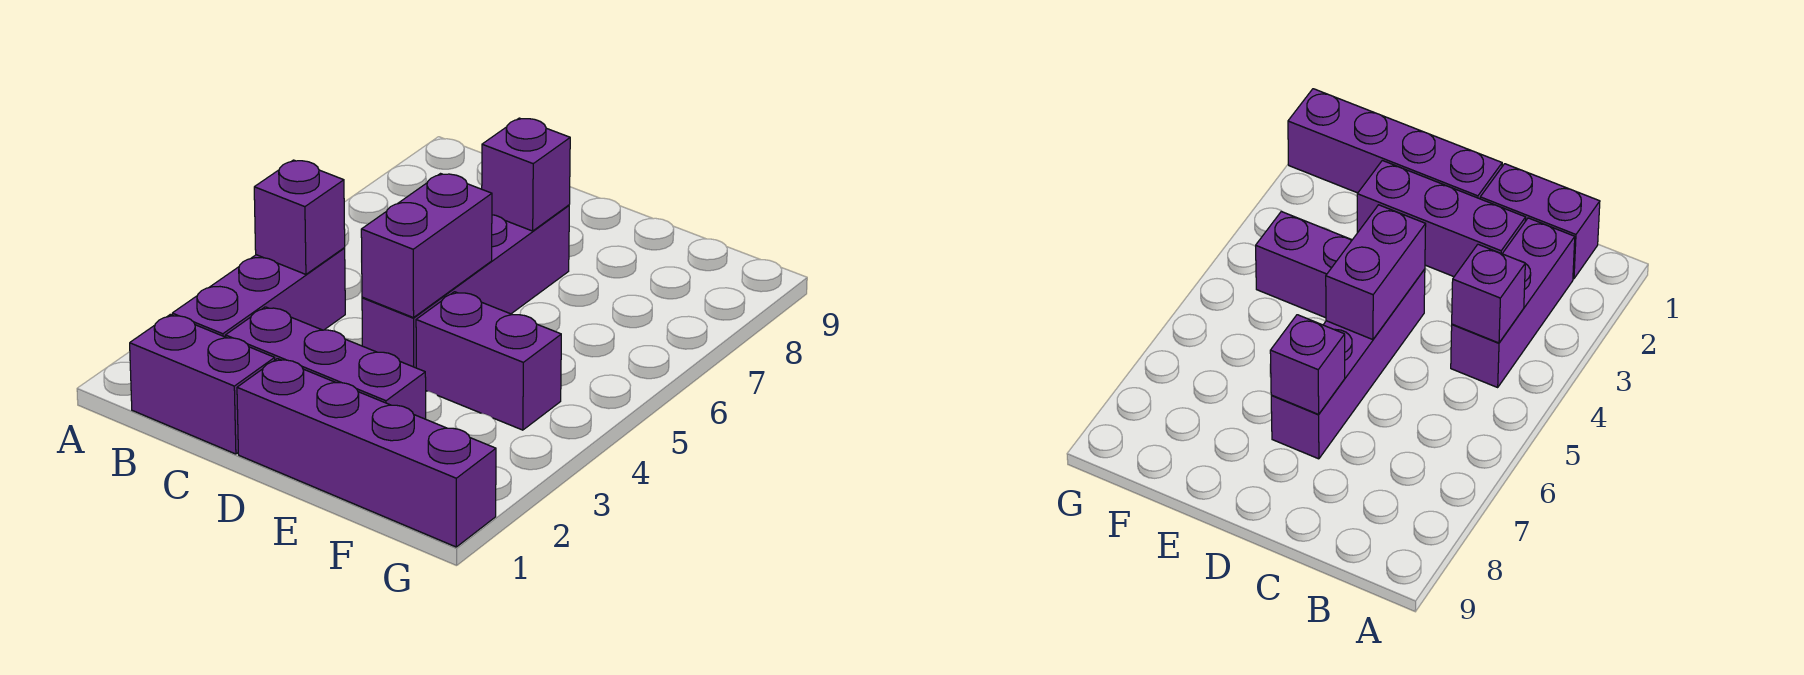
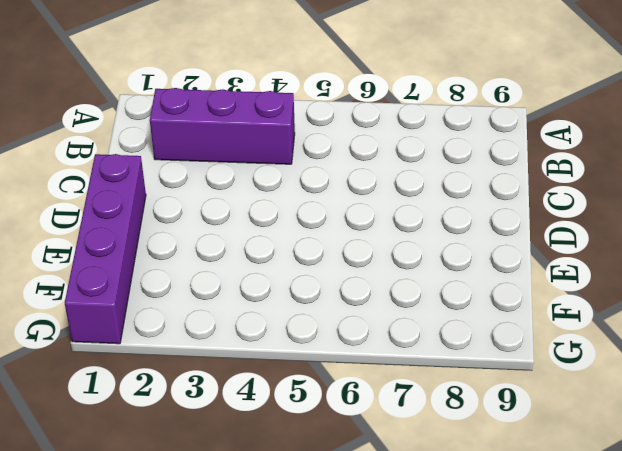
none -> purple brick B1:C1 level 1
none -> purple brick C2:E2 level 1

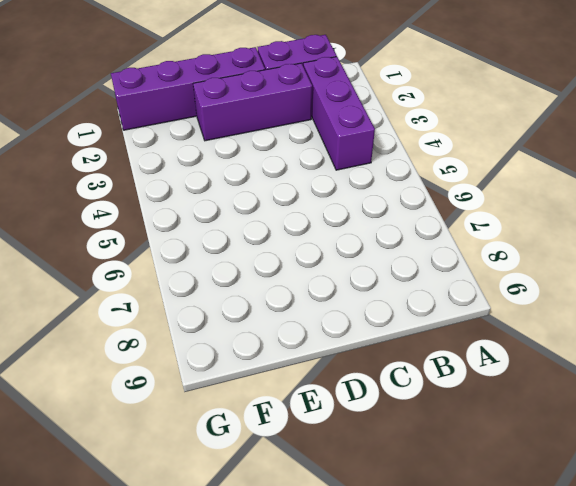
none -> purple brick D4:D7 level 1
none -> purple brick E4:F4 level 1

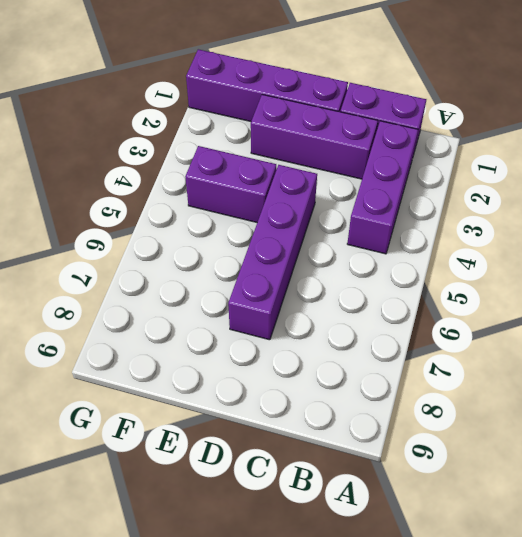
none -> purple brick B4 level 2
none -> purple brick D4:D5 level 2

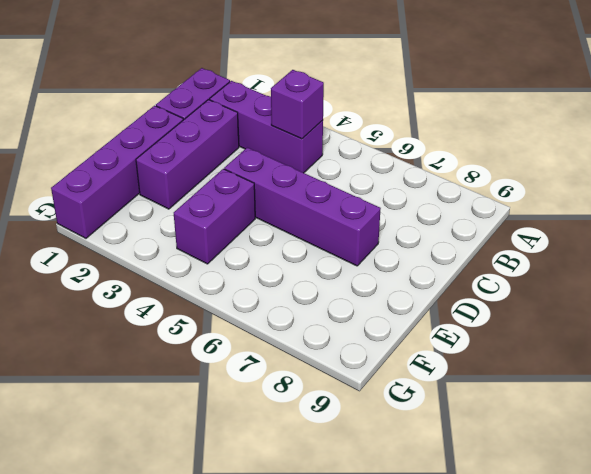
none -> purple brick D4:D5 level 2
none -> purple brick D7 level 2

